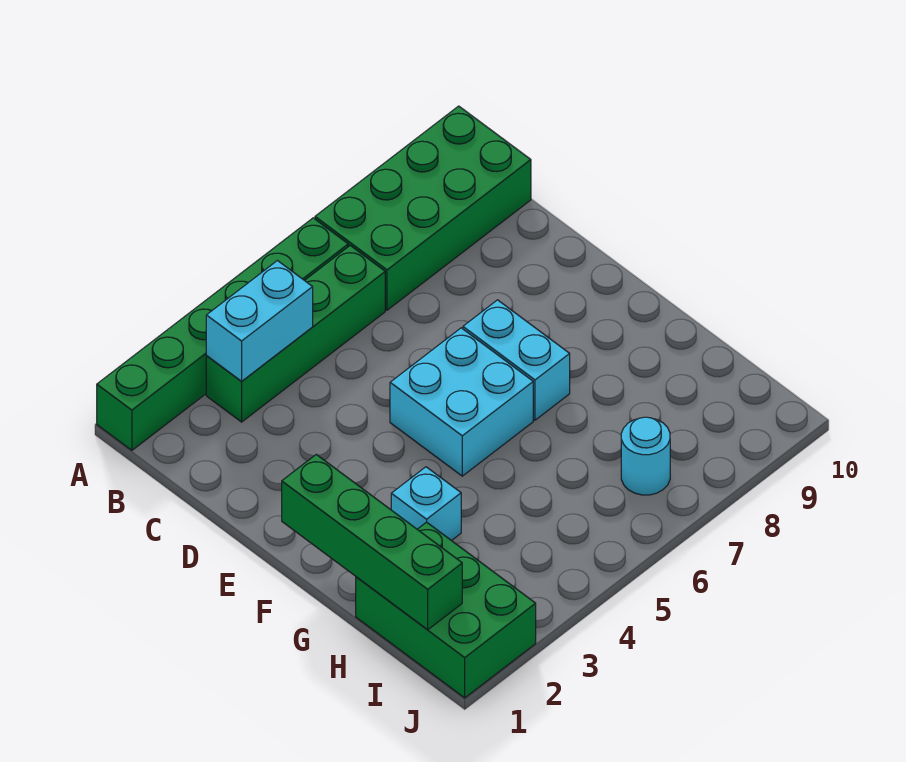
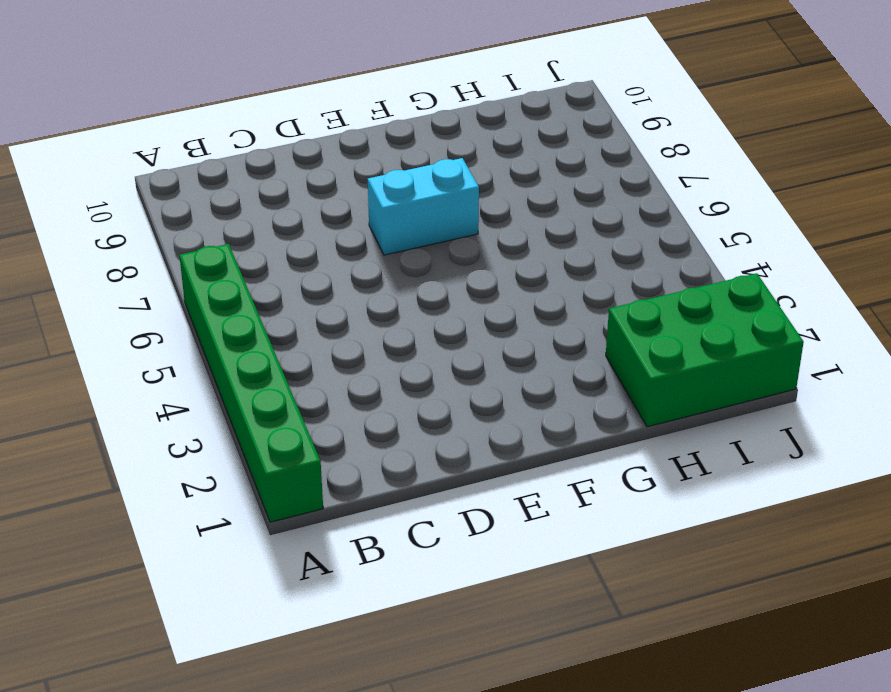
none -> green brick A7:B10 level 1
none -> green brick B3:B6 level 1

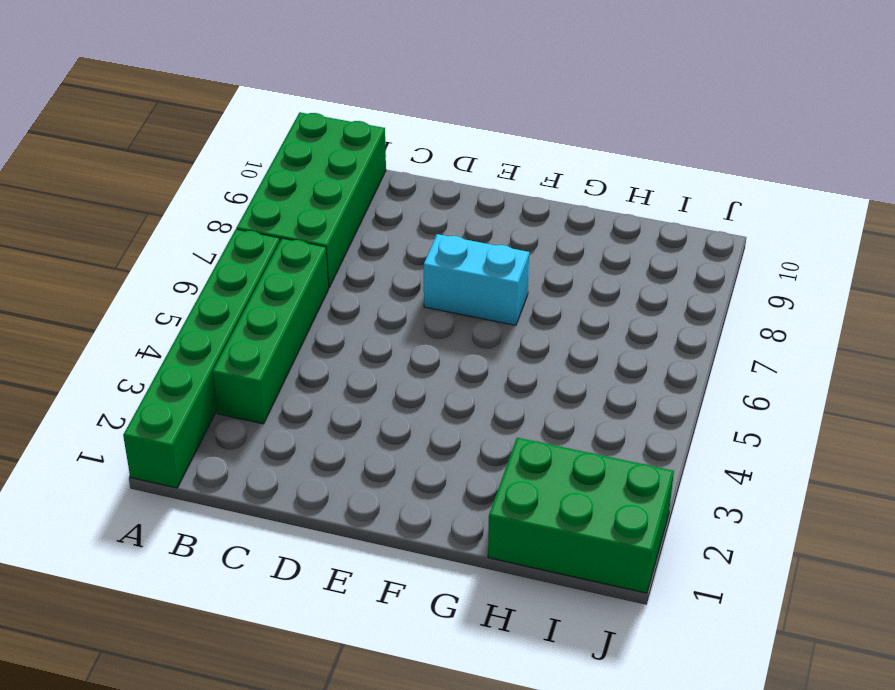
none -> cyan brick E5:F6 level 1
none -> cyan brick G3 level 1

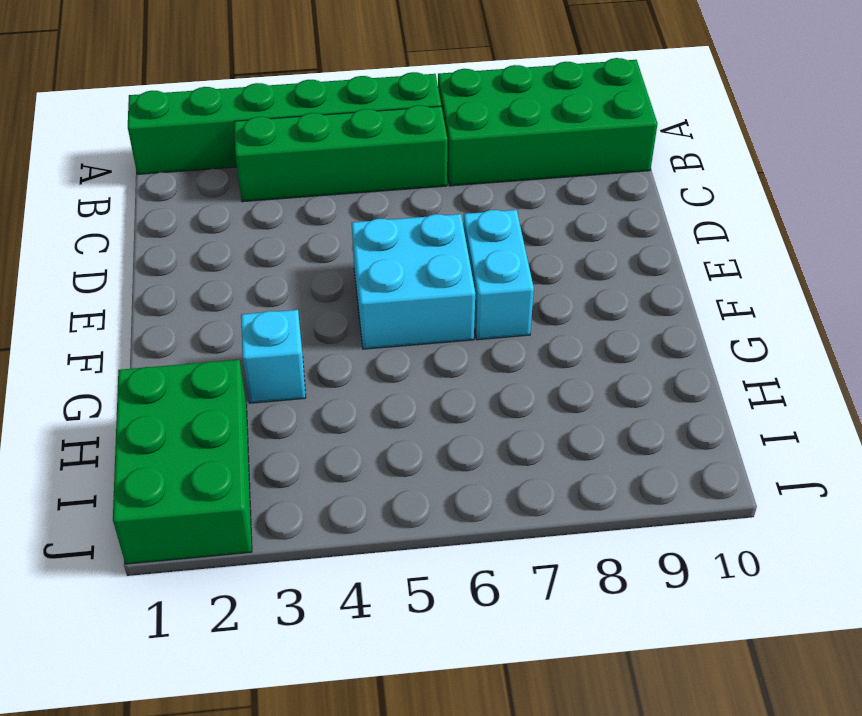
none -> cyan round brick I7 level 1
none -> cyan brick B3:B4 level 2

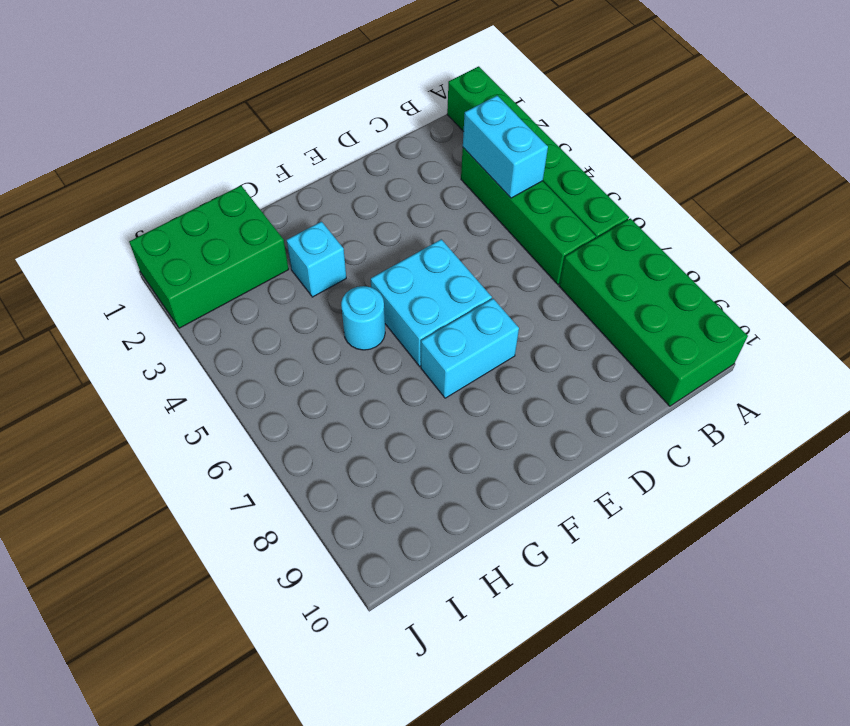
cyan round brick G5 level 1 -> cyan round brick I7 level 1
none -> green brick F1:I1 level 2

